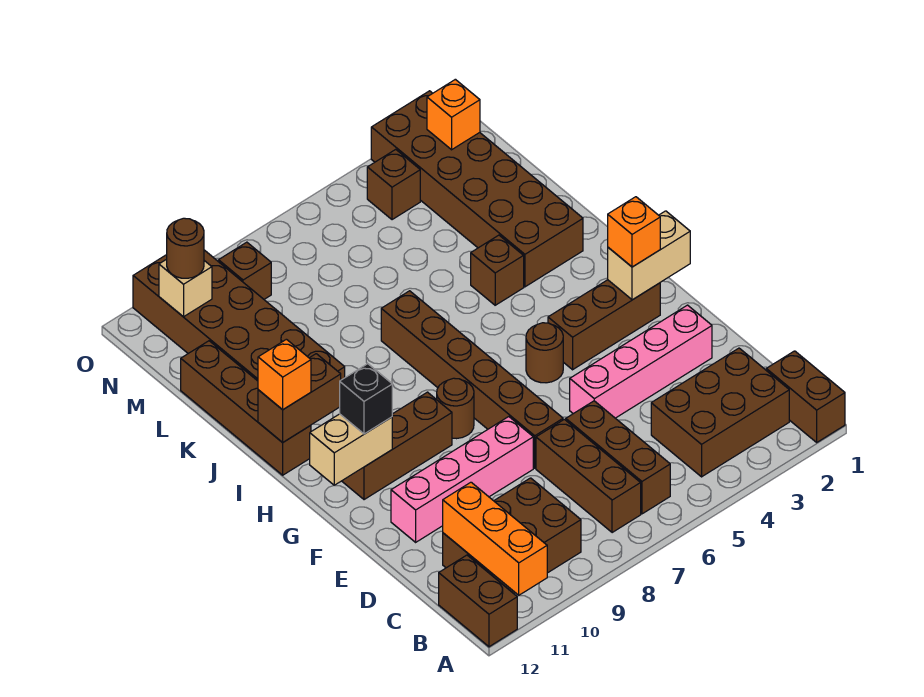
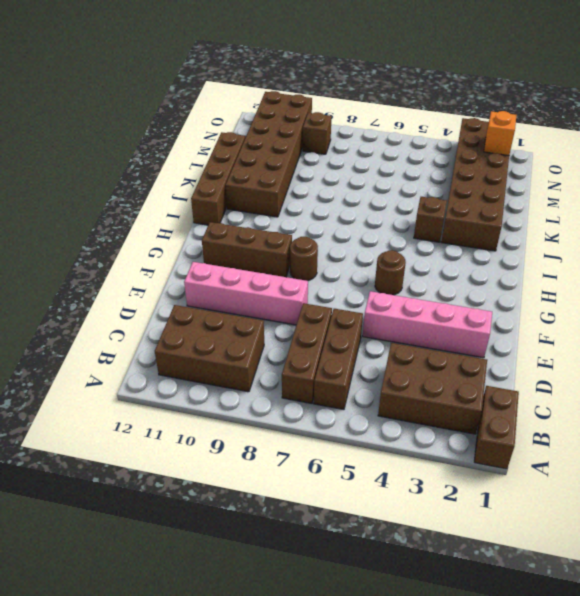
none -> brown brick A12:B12 level 1
none -> brown brick E7:J7 level 1
none -> brown brick G2:G4 level 1

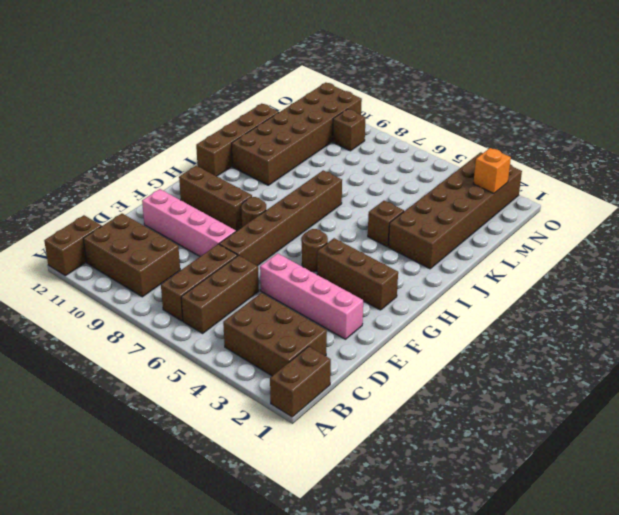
none -> brown brick N4 level 1
none -> orange brick A11:C11 level 2
none -> tan brick G1:G2 level 2

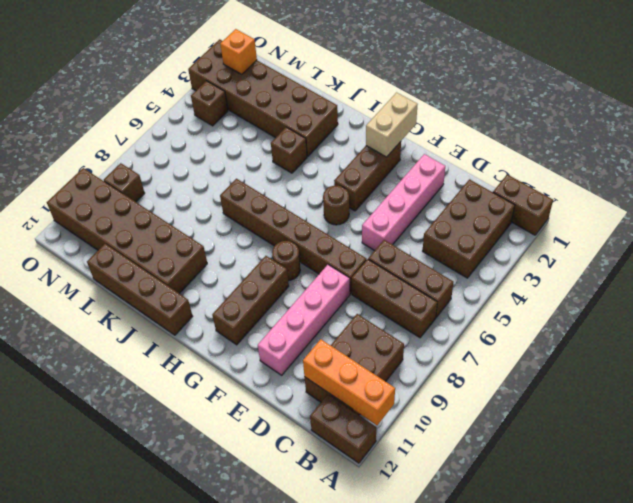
none -> tan brick G11:G12 level 2
none -> brown brick I11:I12 level 2
none -> tan brick N11 level 2

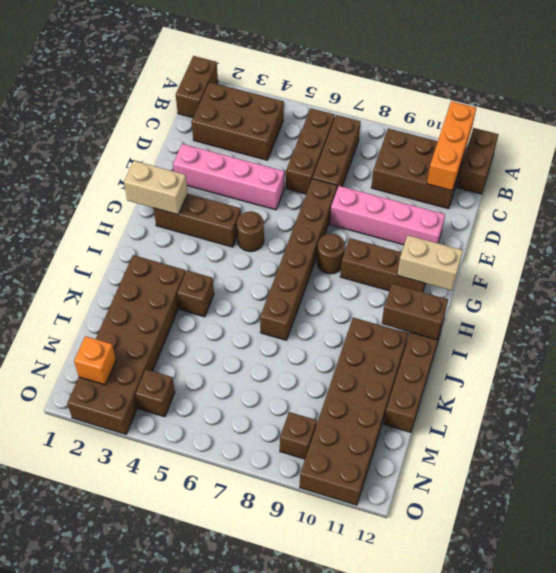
none -> tan brick N11 level 2
none -> orange brick G2 level 3
none -> black brick G11 level 3

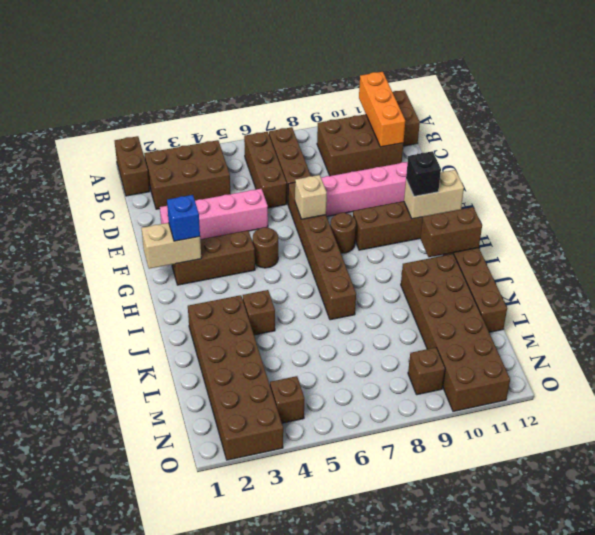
tan brick F7 level 2 -> tan brick N11 level 2
blue brick G2 level 3 -> orange brick G2 level 3
none -> orange brick N2 level 2
none -> orange brick I12 level 3
none -> brown round brick N11 level 3

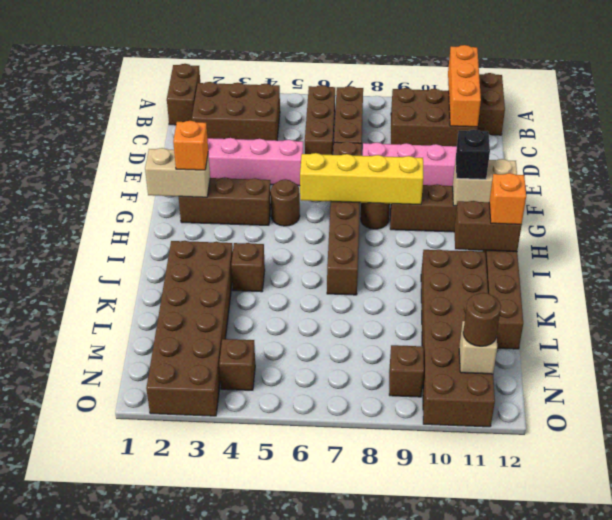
yellow brick G6:G9 level 2 -> none
none -> orange brick N2 level 2

